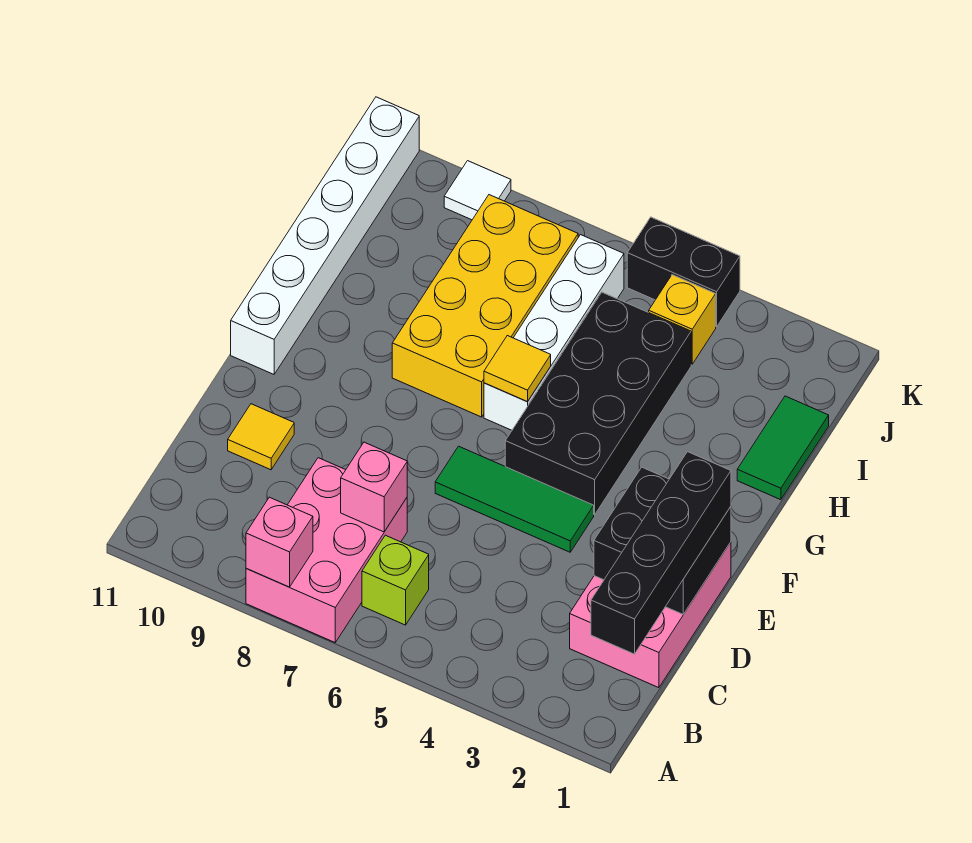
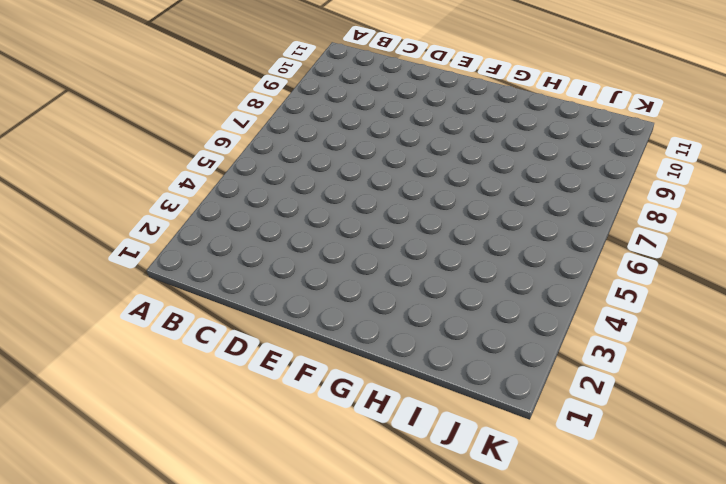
none -> pink brick A7:C8 level 1
none -> lime brick B6 level 1
none -> pink brick C1:E2 level 1

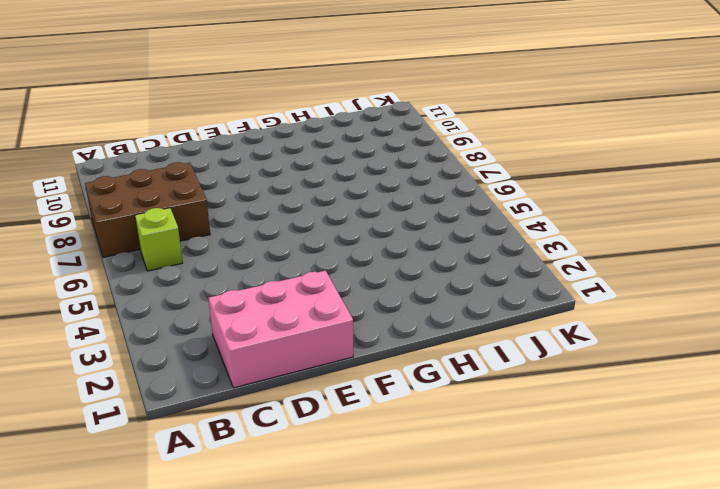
brown brick A7:C8 level 1 -> pink brick A7:C8 level 1
none -> yellow tile D10 level 1
none -> green tile E4:E6 level 1
none -> black brick F4:I5 level 1

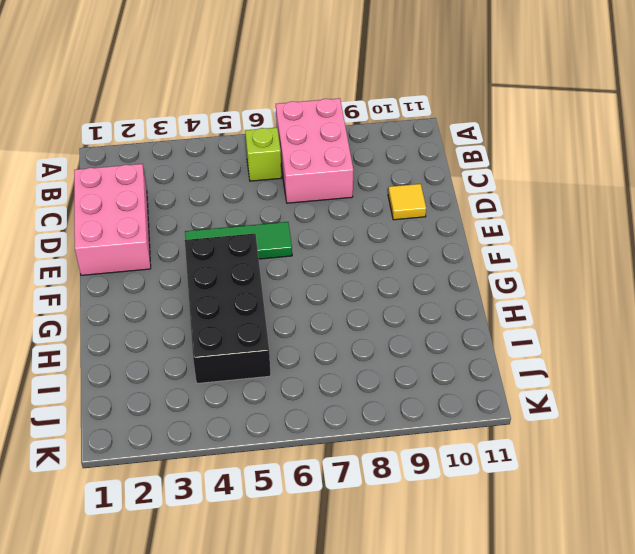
none -> white brick F11:K11 level 1
none -> white brick G6:J6 level 1
none -> yellow brick G7:J8 level 1

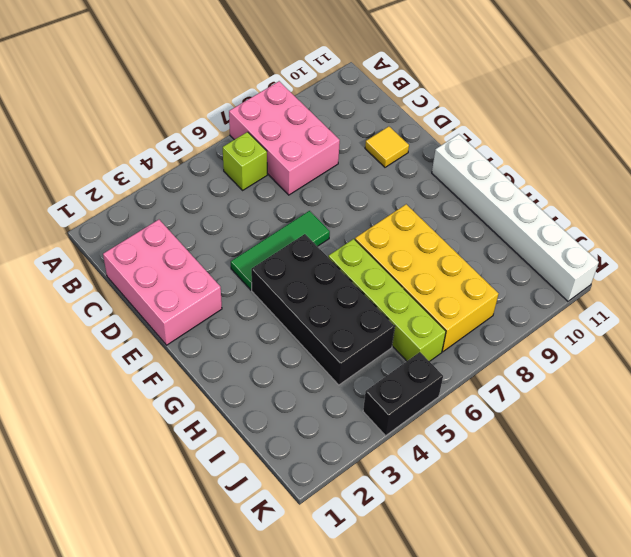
lime brick G6:J6 level 1 -> white brick G6:J6 level 1
none -> green tile H1:I1 level 1
none -> yellow brick J4 level 1
none -> white tile K9 level 1

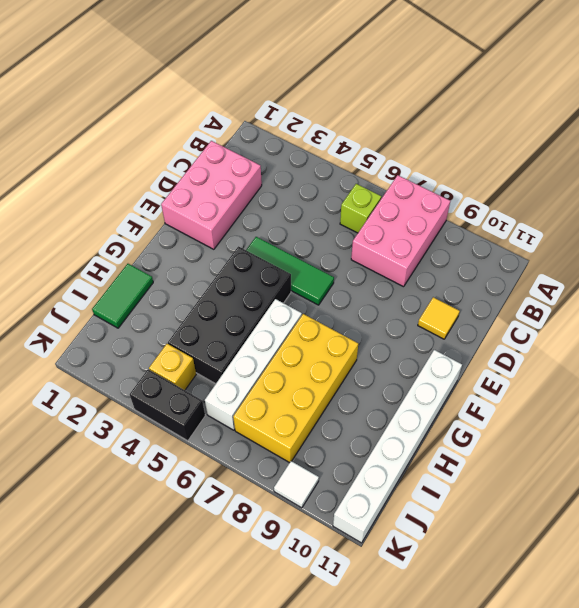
none -> pink brick A8 level 2
none -> pink brick C7 level 2
none -> black brick D1:E2 level 2

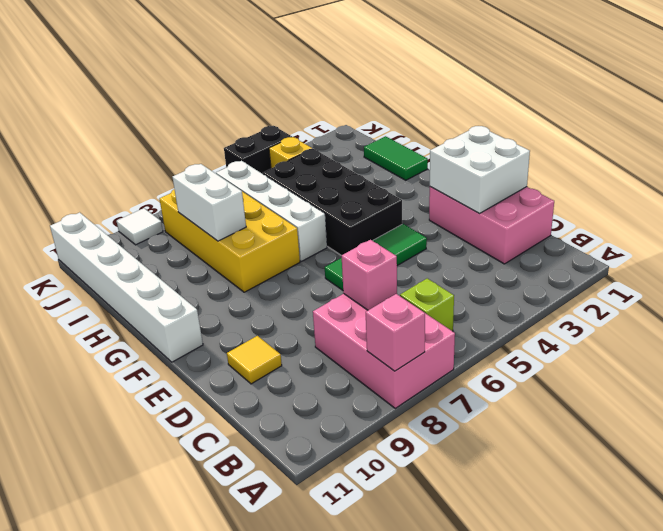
white brick D1:E2 level 2 -> black brick D1:E2 level 2
white brick H8:I8 level 2 -> none
none -> yellow tile G6 level 2
none -> black brick B1:E1 level 3

